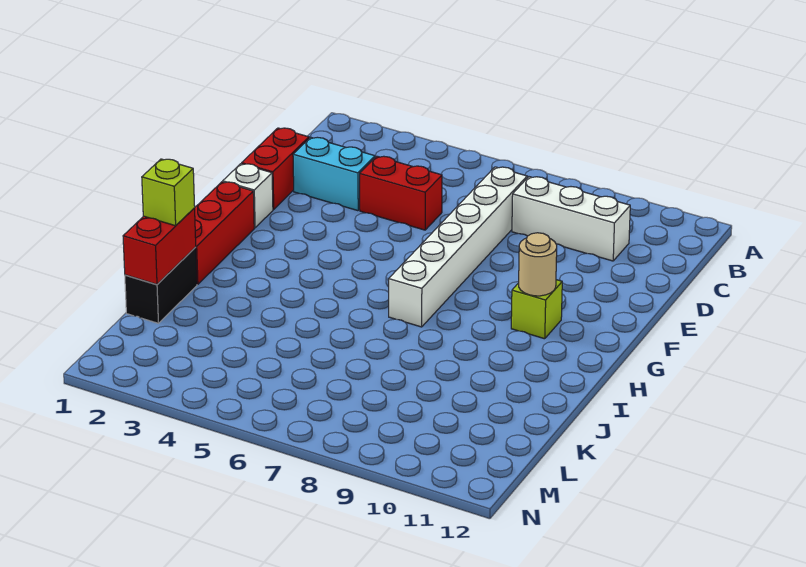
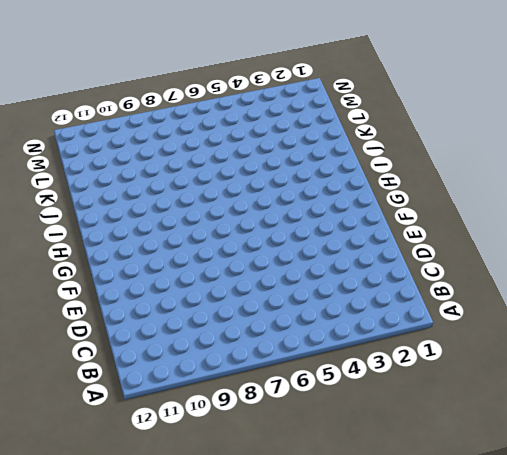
none -> white brick C7:H7 level 1
none -> white brick C8:C10 level 1
none -> red brick D1:E1 level 1

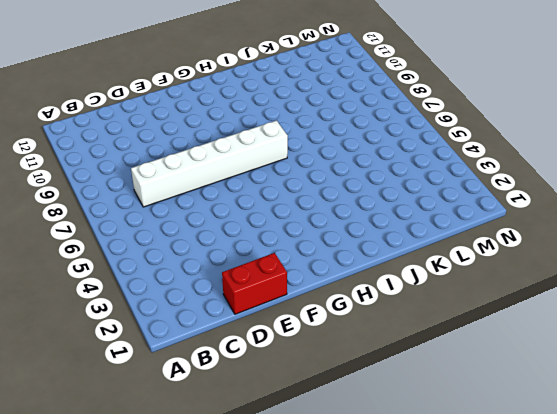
none -> white brick C8:C10 level 1
none -> cyan brick D2:D3 level 1
none -> red brick D4:D5 level 1

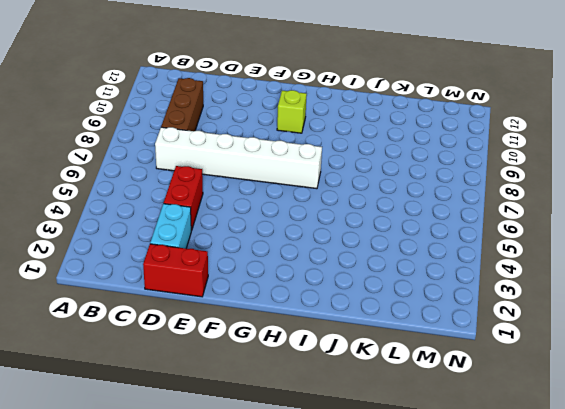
brown brick C8:C10 level 1 -> white brick C8:C10 level 1
none -> white brick F1 level 1
none -> red brick G1:I1 level 1
none -> black brick J1:K1 level 1

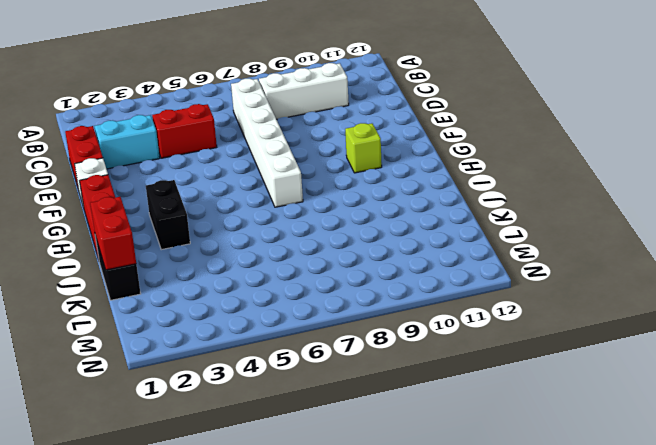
black brick H3:I3 level 1 -> none
none -> tan round brick G10 level 2
none -> lime brick J1 level 3

